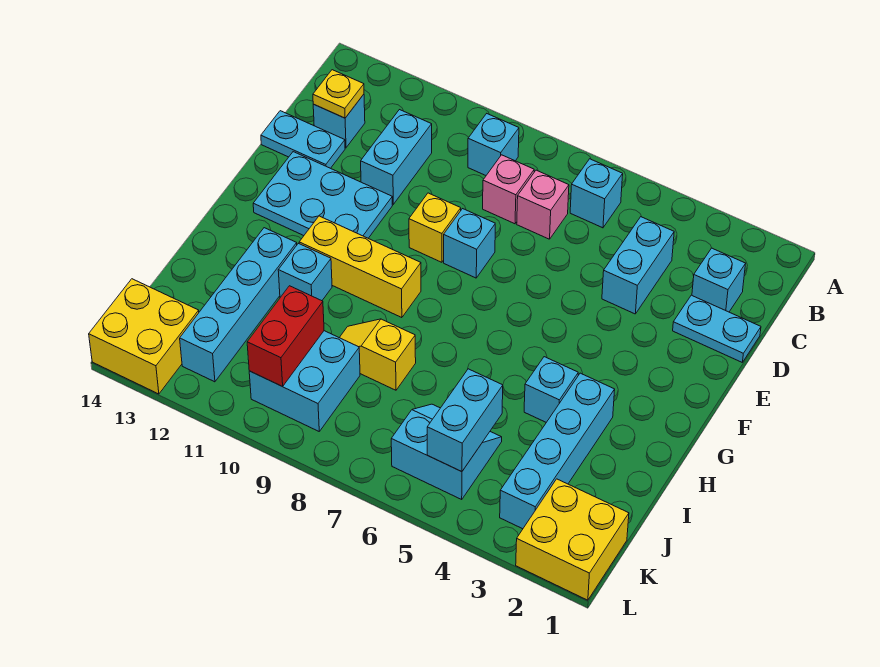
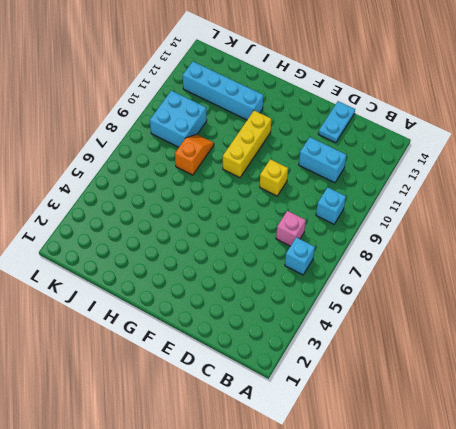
orange slope I8:I9 level 1 top 8 -> yellow slope I8:I9 level 1 top 8
none -> cyan brick C2 level 1
none -> cyan brick C4:D4 level 1
none -> pink brick C8 level 1

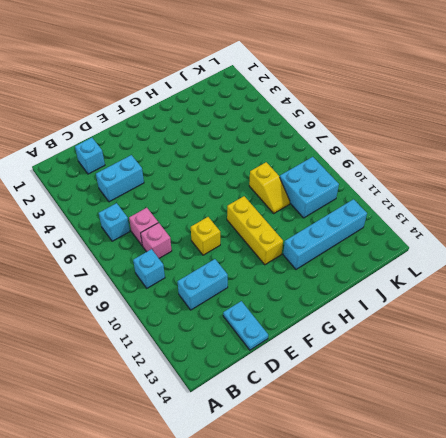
none -> cyan brick C13 level 1
none -> cyan plate D1:D2 level 1
none -> cyan brick E8 level 1

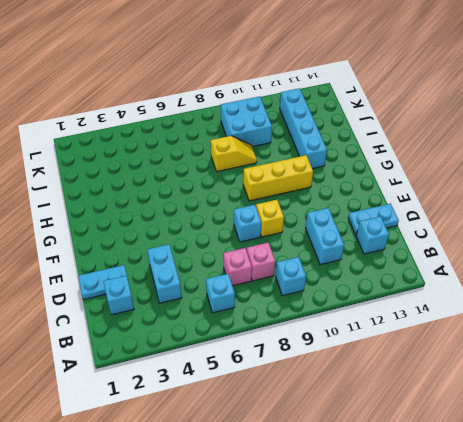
none -> cyan plate E11:F13 level 1
none -> cyan brick H3:K3 level 1
none -> cyan brick H4 level 1

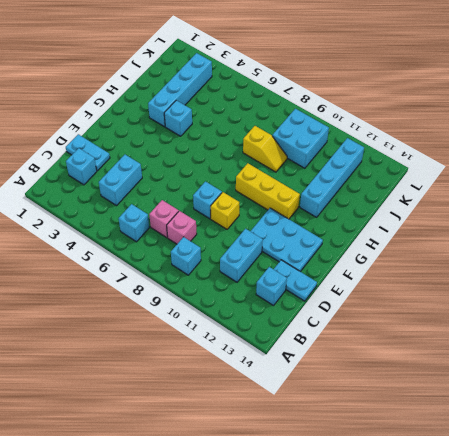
none -> cyan brick H11 level 1
none -> cyan slope J5:K6 level 1 top K
none -> yellow brick K1:L2 level 1

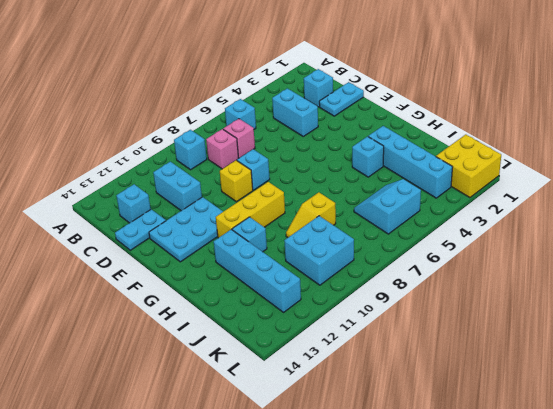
none -> yellow brick K13:L14 level 1
none -> yellow plate C13 level 2
none -> cyan brick J5:K5 level 2

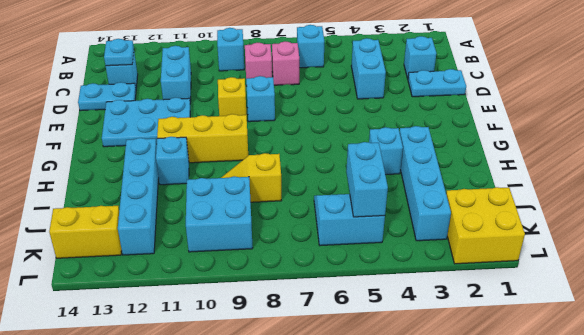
cyan plate C13 level 2 -> yellow plate C13 level 2
yellow brick K13:K14 level 1 -> yellow brick K13:L14 level 1
none -> red brick J10:K10 level 2

